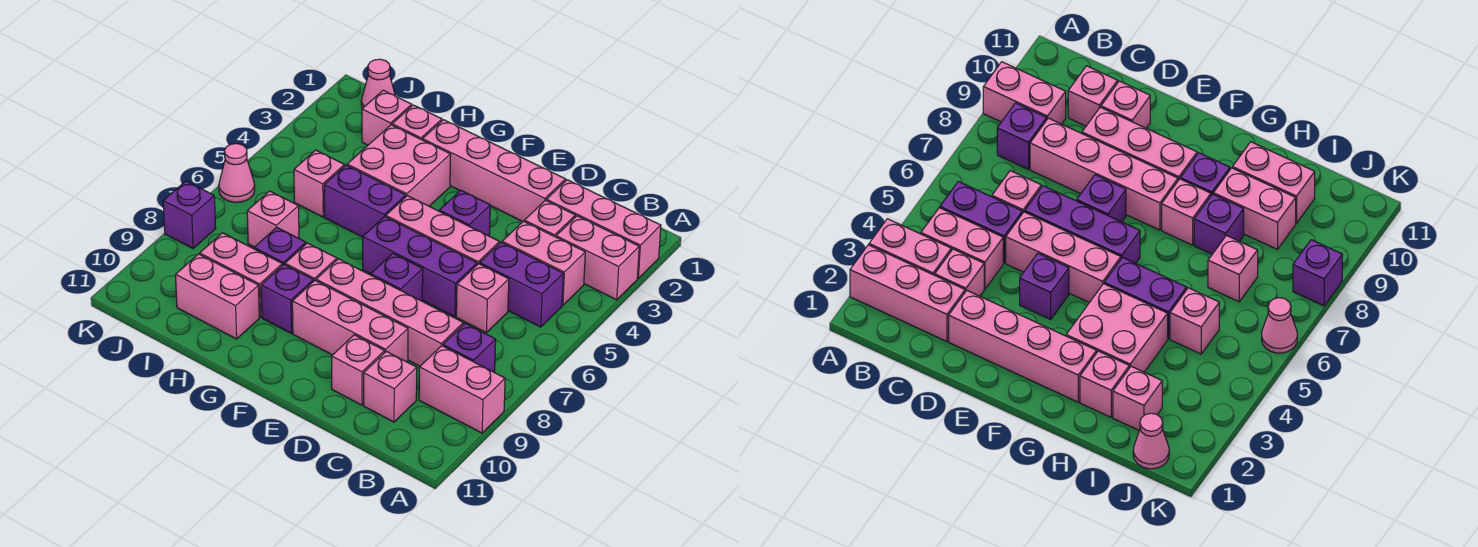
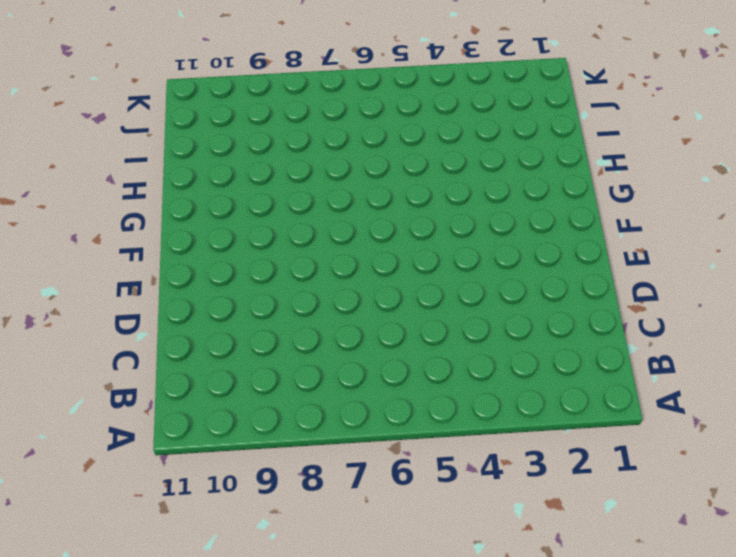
none -> pink brick A2:C2 level 1
none -> pink brick A3:B3 level 1
none -> pink brick A9:B9 level 1
none -> pink brick B4:C4 level 1

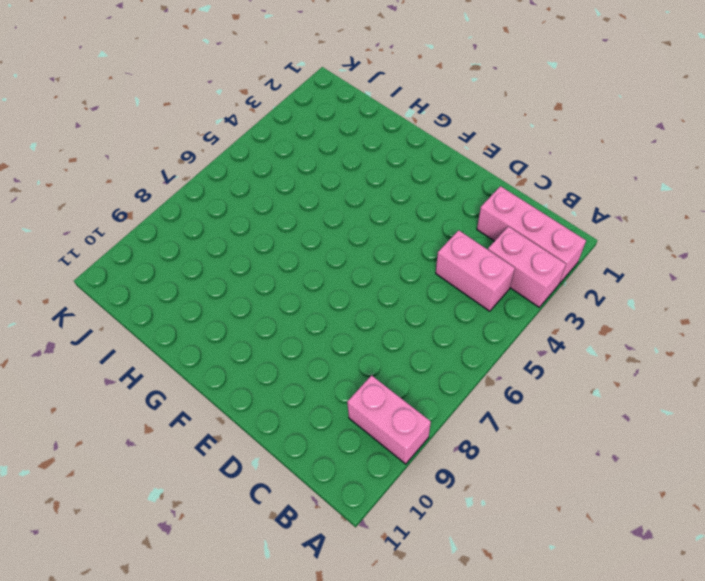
none -> purple brick B5:C5 level 1
none -> purple brick B8 level 1
none -> pink brick C3 level 1
none -> pink brick C6 level 1

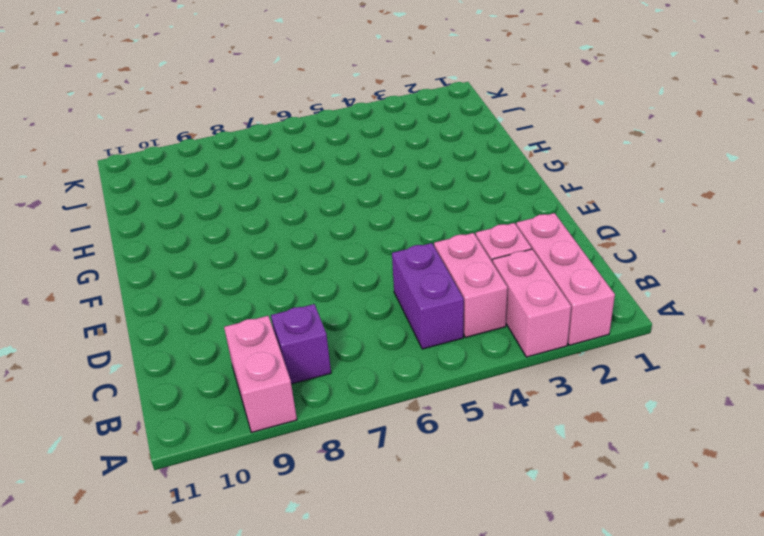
none -> pink brick C6 level 1
none -> pink brick C8:F8 level 1
none -> pink brick C10 level 1
none -> pink brick D2:G2 level 1

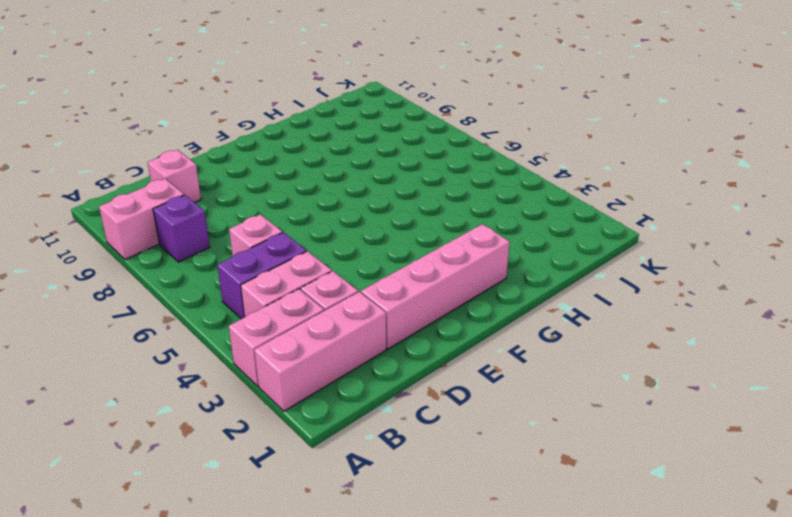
none -> pink brick C8:F8 level 1
none -> pink brick D5:F5 level 1
none -> purple brick D6:F6 level 1
none -> pink brick D9:F9 level 1

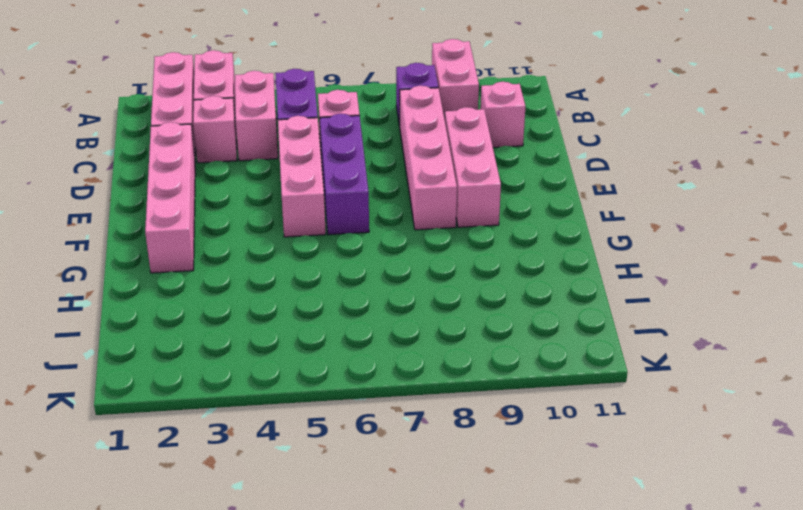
none -> pink brick D10 level 1
none -> purple brick E4 level 1
none -> purple brick E7 level 1
none -> pink brick G3:H4 level 1

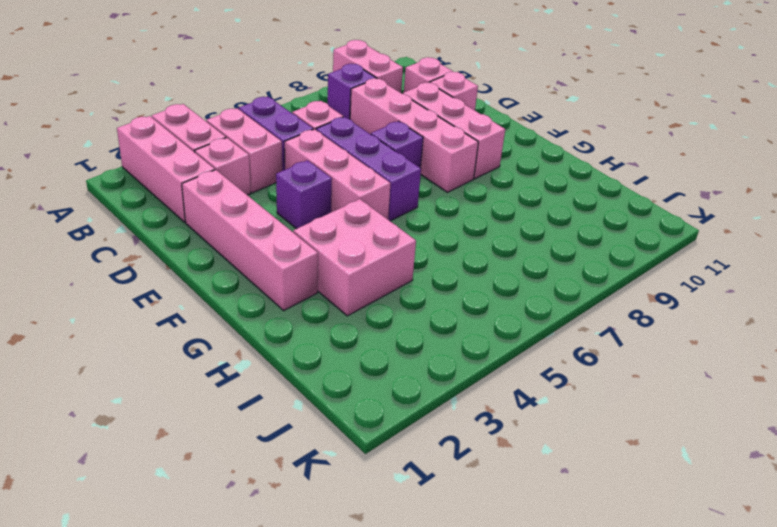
none -> purple brick G5:H5 level 1
none -> pink brick G8 level 1
none -> purple brick G9 level 1
none -> pink brick H2 level 1

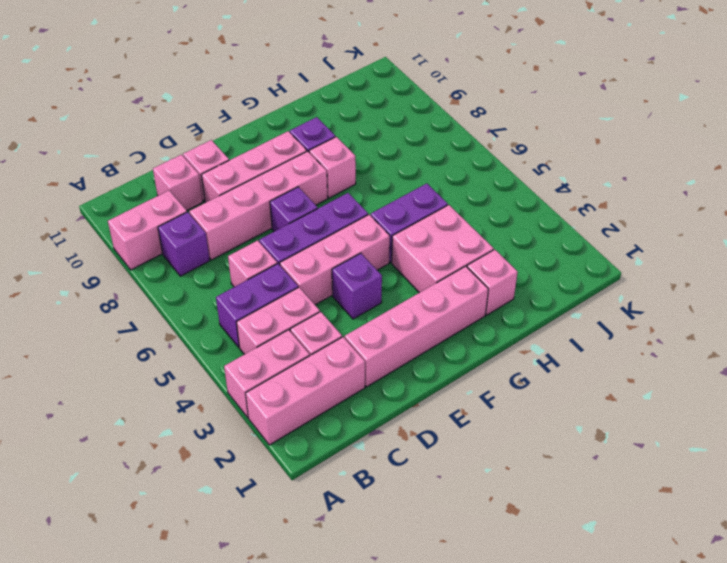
none -> purple brick H8 level 1
none -> pink brick H9:I9 level 1
none -> pink brick H10:I10 level 1
none -> pink brick I2 level 1

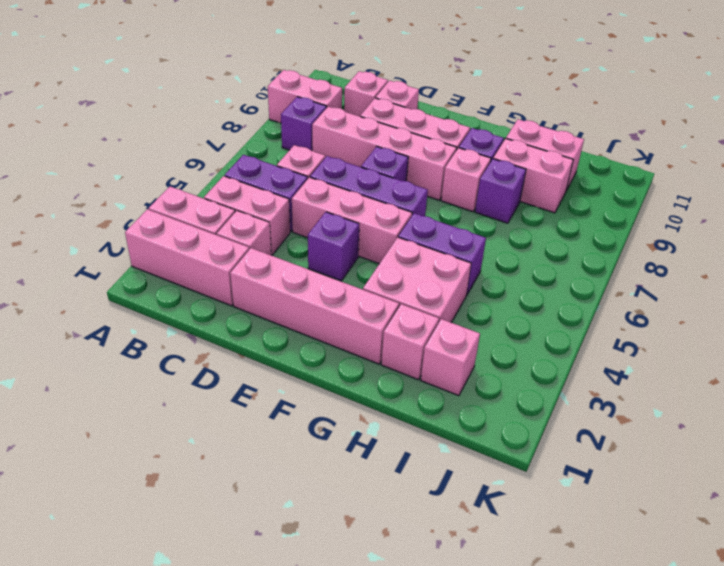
none -> pink brick I5 level 1
none -> pink brick I7 level 1
none -> pink cone J1 level 1
none -> pink cone K6 level 1

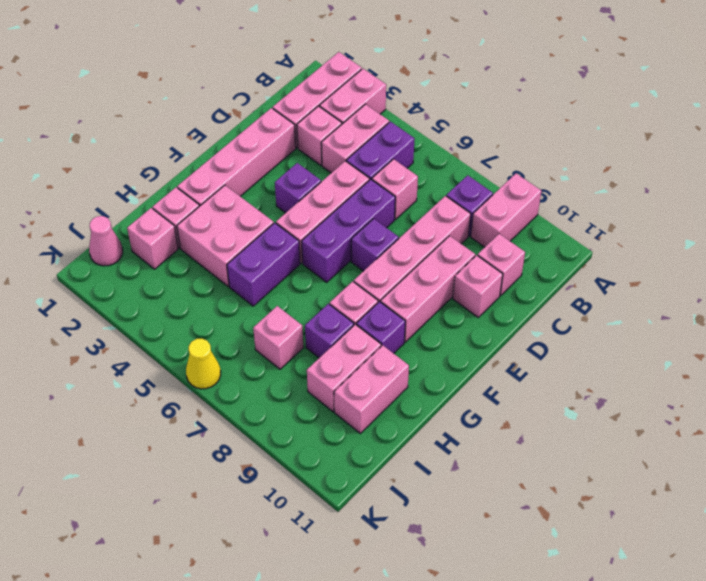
yellow cone K6 level 1 -> pink cone K6 level 1
none -> pink brick I5 level 1
none -> purple brick K8 level 1

